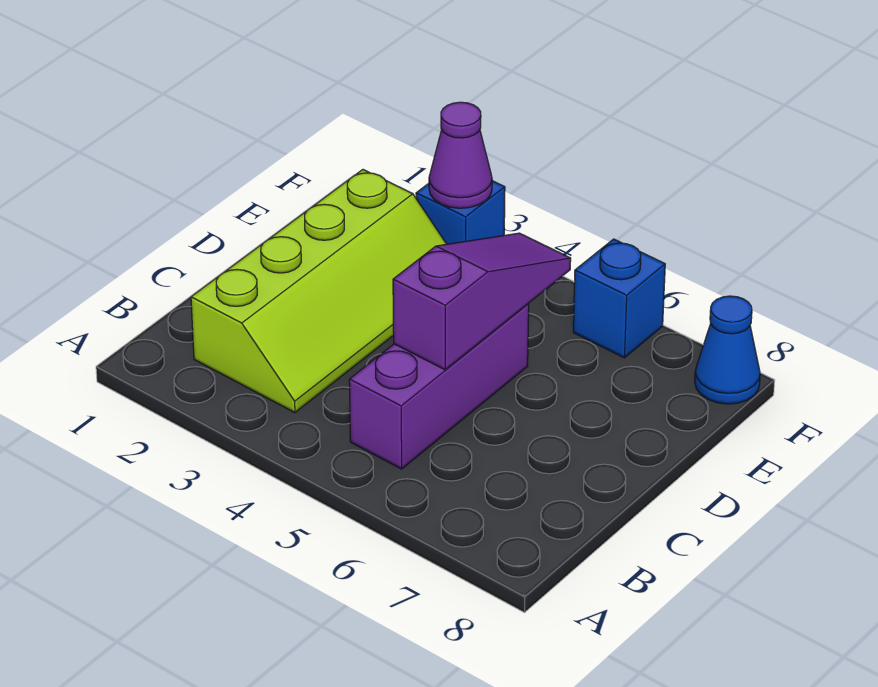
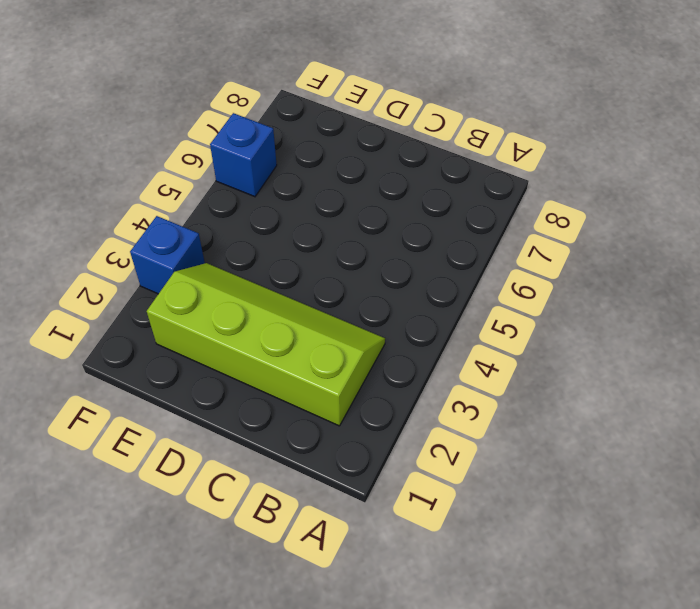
none -> purple brick B5:D5 level 1
none -> blue cone F8 level 1

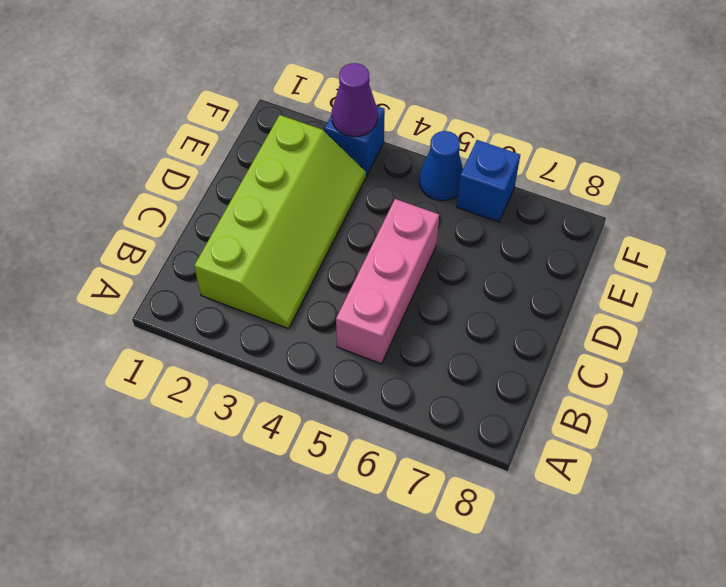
pink brick B5:D5 level 1 -> purple brick B5:D5 level 1
blue cone F5 level 1 -> blue cone F8 level 1
none -> purple slope C5:E5 level 2 top C

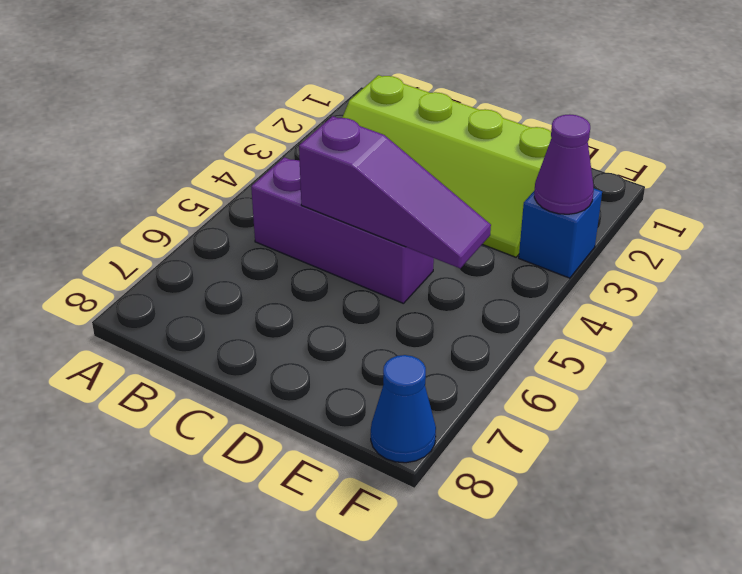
none -> blue brick F6 level 1

